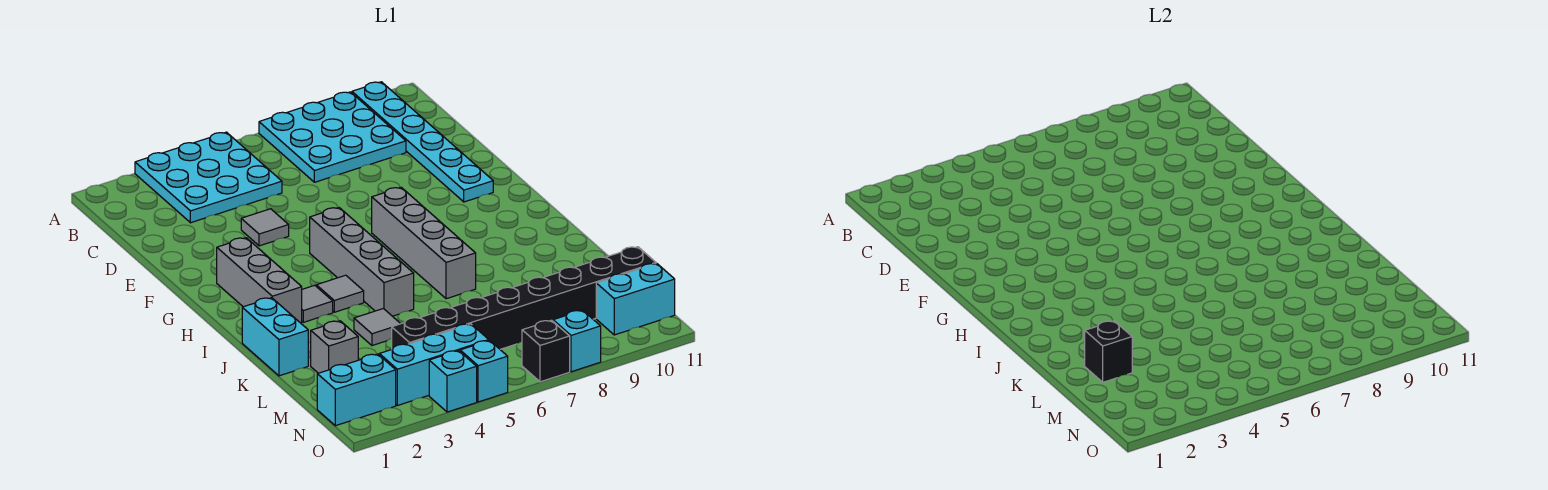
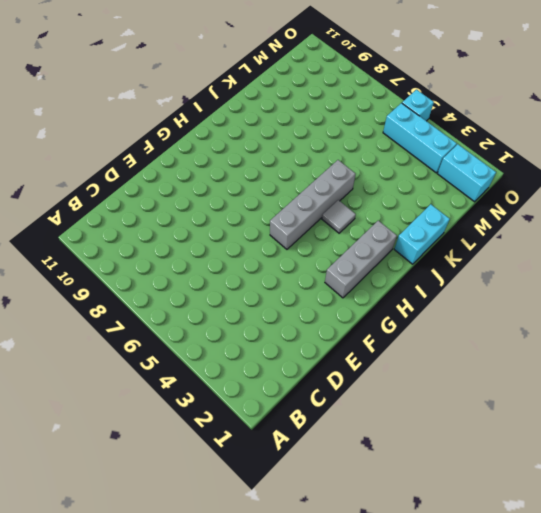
none -> cyan plate A3:C5 level 1
none -> cyan plate A7:C9 level 1
none -> cyan plate A10:F10 level 1

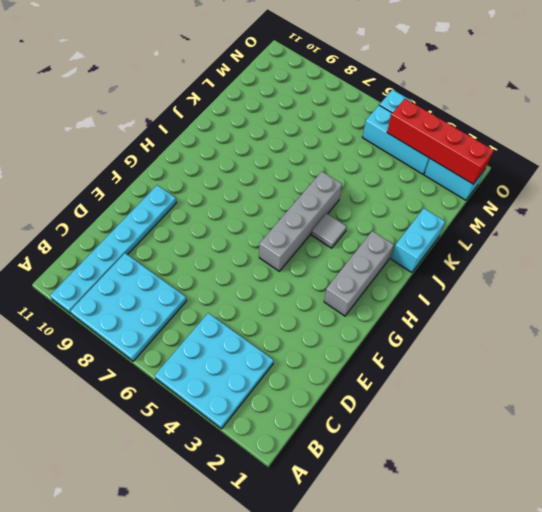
red brick N1:N4 level 2 -> none
none -> grey tile E4 level 1
none -> grey brick G7:J7 level 1
none -> grey tile I3 level 1

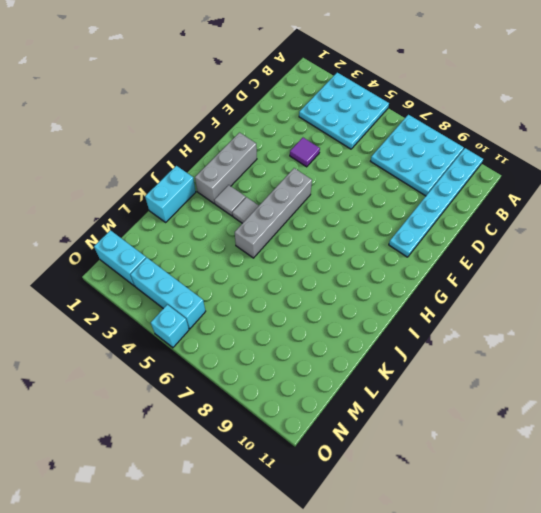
purple tile E4 level 1 -> grey tile E4 level 1
none -> grey brick G7:J7 level 1
none -> grey tile K4 level 1
none -> grey brick L2 level 1

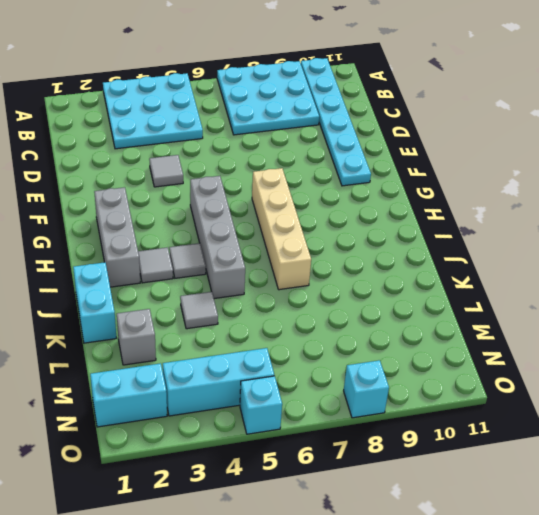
tan brick G7:J7 level 1 -> grey brick G7:J7 level 1
none -> black brick M4:M11 level 1
none -> cyan brick N10:N11 level 1
none -> cyan brick O4 level 1

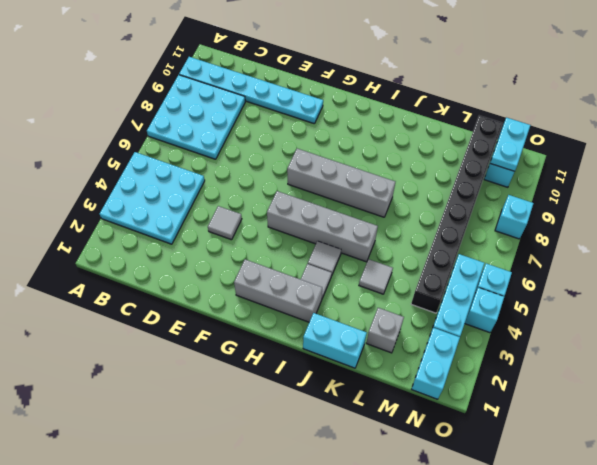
cyan plate N10:N11 level 2 -> none
none -> black brick O7 level 1
none -> black brick L2 level 2

